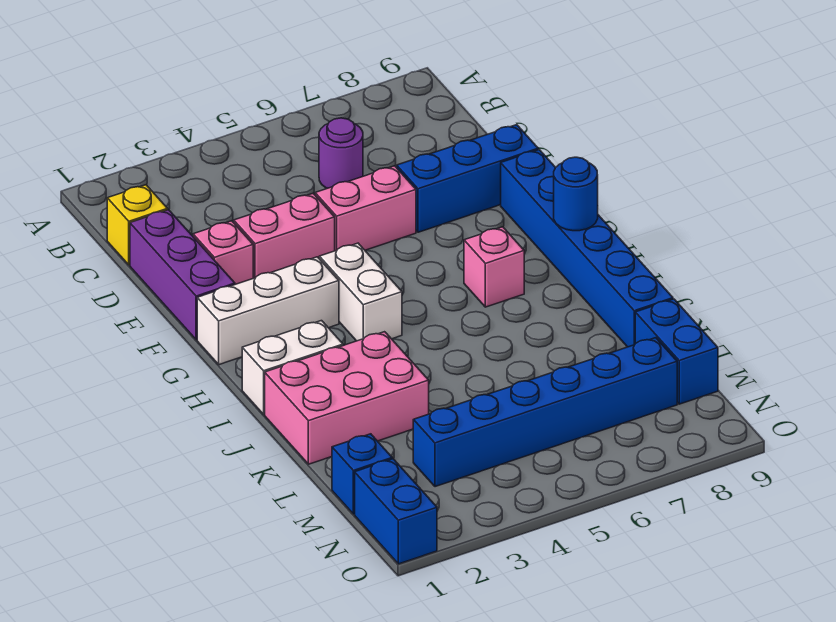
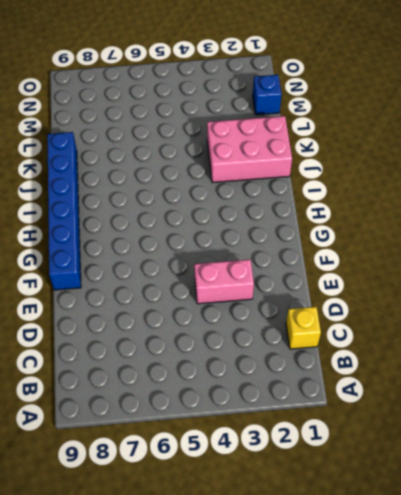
none -> purple round brick C6 level 1
none -> purple brick D1:F1 level 1
none -> pink brick E2 level 1

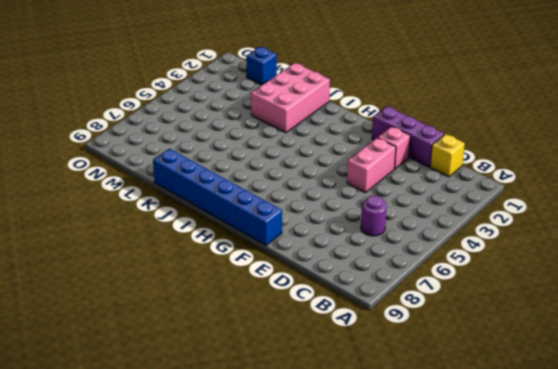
none -> pink brick E5:E6 level 1
none -> blue brick E7:E9 level 1
none -> white brick G1:G3 level 1

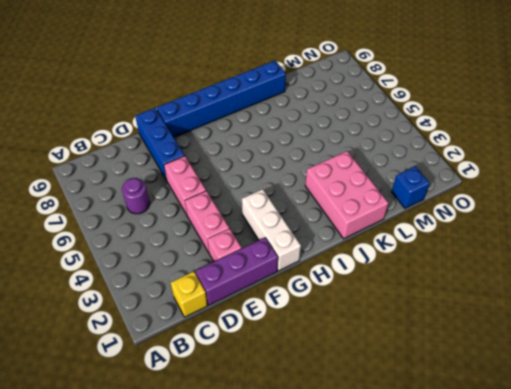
none -> white brick G4:H4 level 1
none -> pink brick H7 level 1
none -> white brick I1:I2 level 1

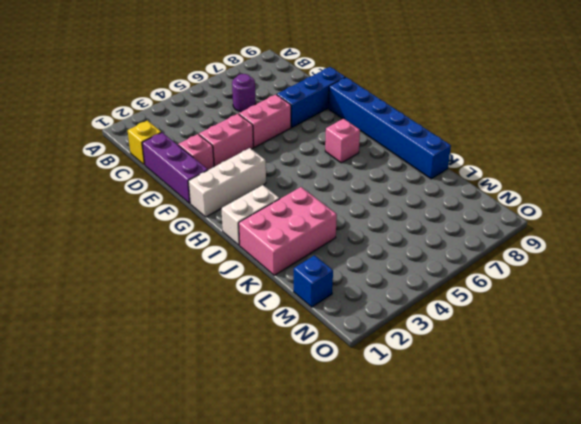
none -> white brick G4:H4 level 1
none -> blue brick L9:M9 level 1
none -> blue brick M3:M8 level 1

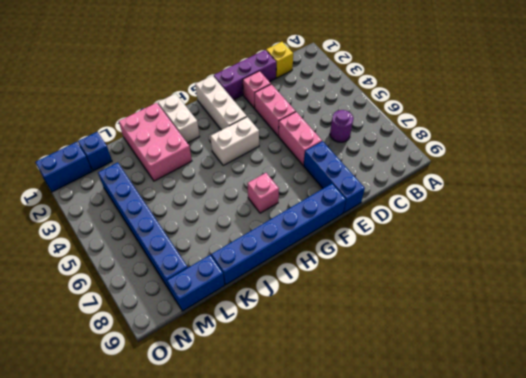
none -> blue round brick H9 level 2

